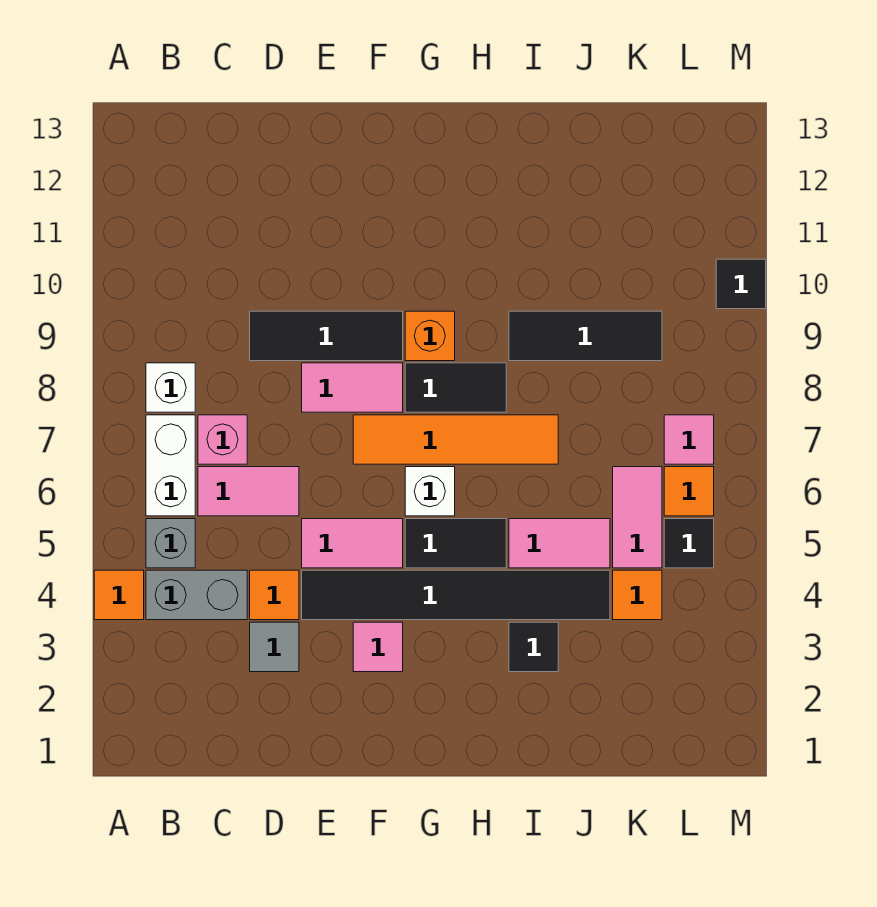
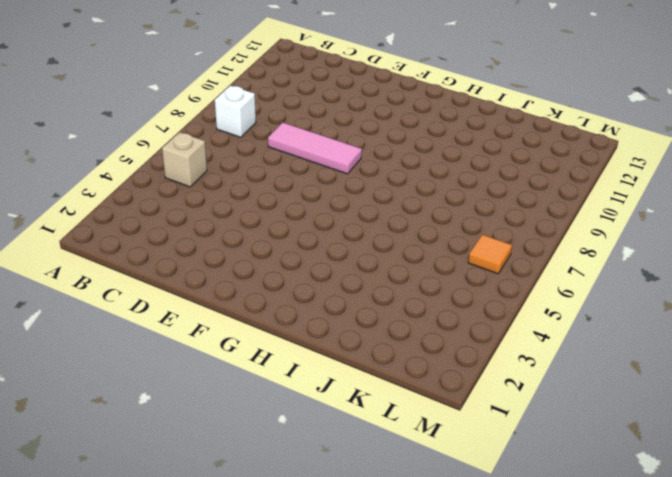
tan brick B5 level 1 -> grey brick B5 level 1
pink tile D8:F8 level 1 -> pink tile E8:F8 level 1
none -> orange tile A4 level 1
none -> grey brick B4:C4 level 1
none -> white brick B6:B7 level 1

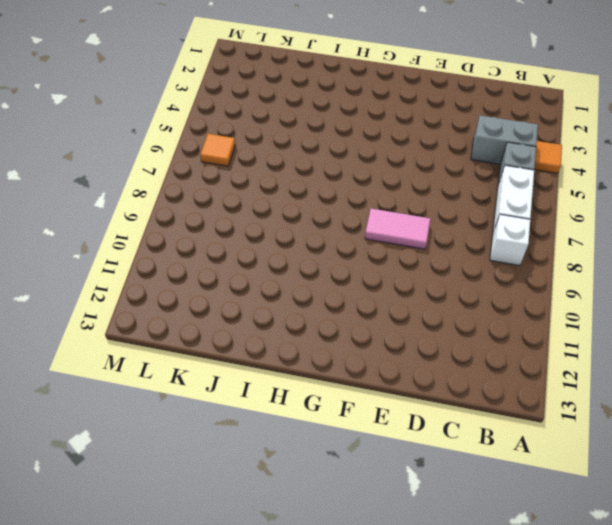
none -> pink tile C6:D6 level 1
none -> pink brick C7 level 1
none -> grey tile D3 level 1

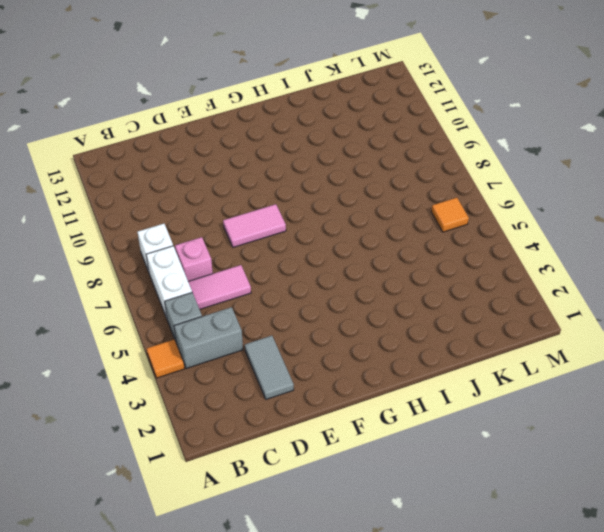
grey tile D2:D3 level 1 -> grey tile D3 level 1
none -> orange tile D4 level 1
none -> black tile D9:F9 level 1
none -> black tile E4:J4 level 1

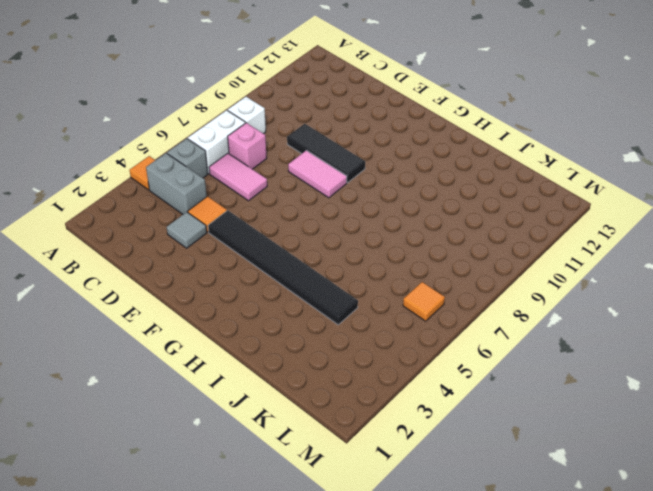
none -> pink tile E5:F5 level 1
none -> pink tile F3 level 1
none -> orange tile F7:I7 level 1

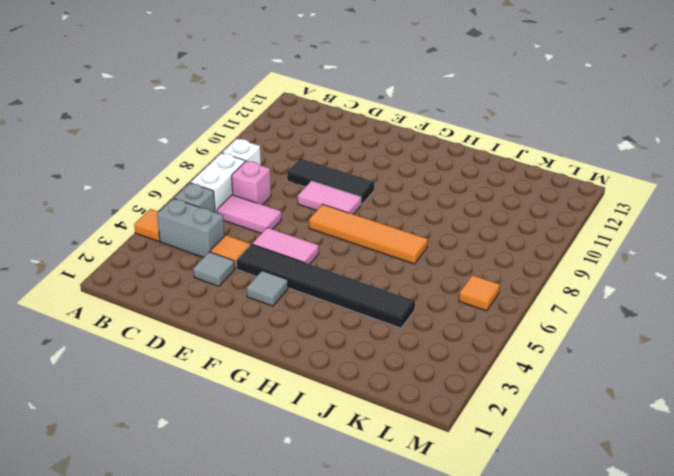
grey tile F3 level 1 -> pink tile F3 level 1
none -> black tile G5:H5 level 1
none -> white brick G6 level 1
none -> black tile G8:H8 level 1

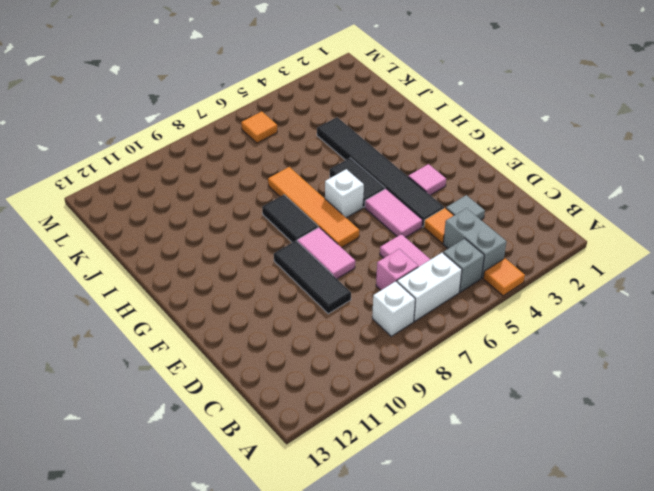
none -> orange brick G9 level 1
none -> black tile I3 level 1
none -> pink tile I5:J5 level 1

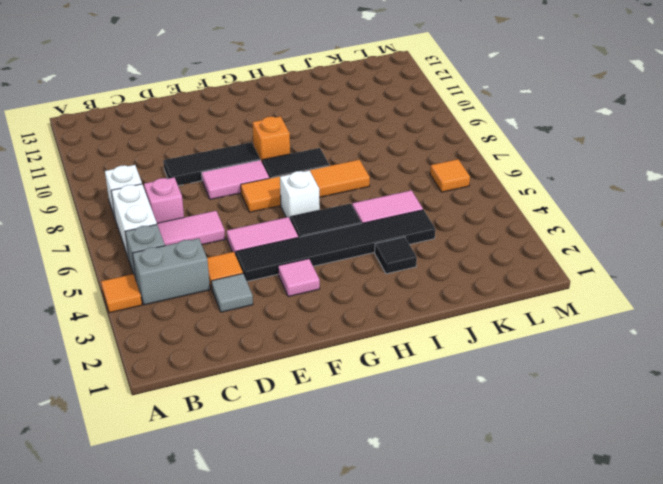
none -> black tile I9:K9 level 1
none -> orange tile K4 level 1
none -> pink tile K5:K6 level 1

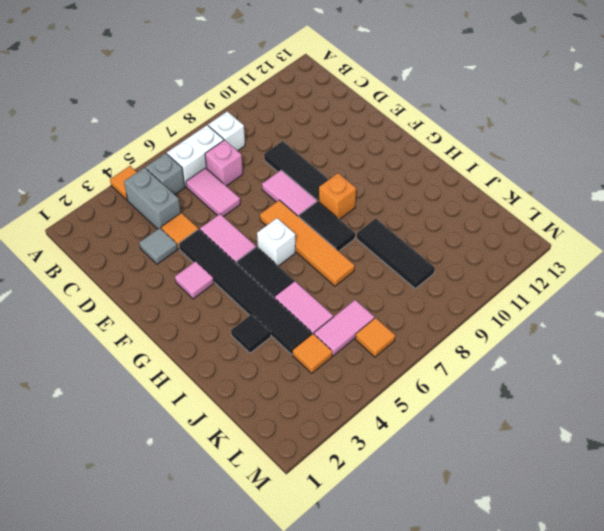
none -> black tile L5 level 1
none -> pink tile L7 level 1
none -> black tile M10 level 1

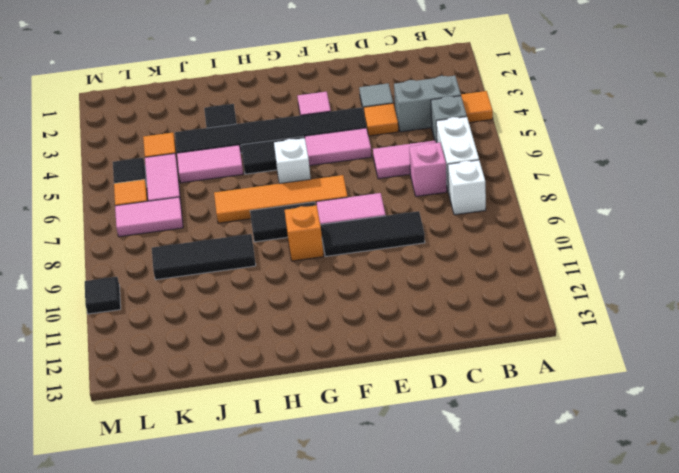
pink tile K7:L7 level 1 -> pink tile L7 level 1

